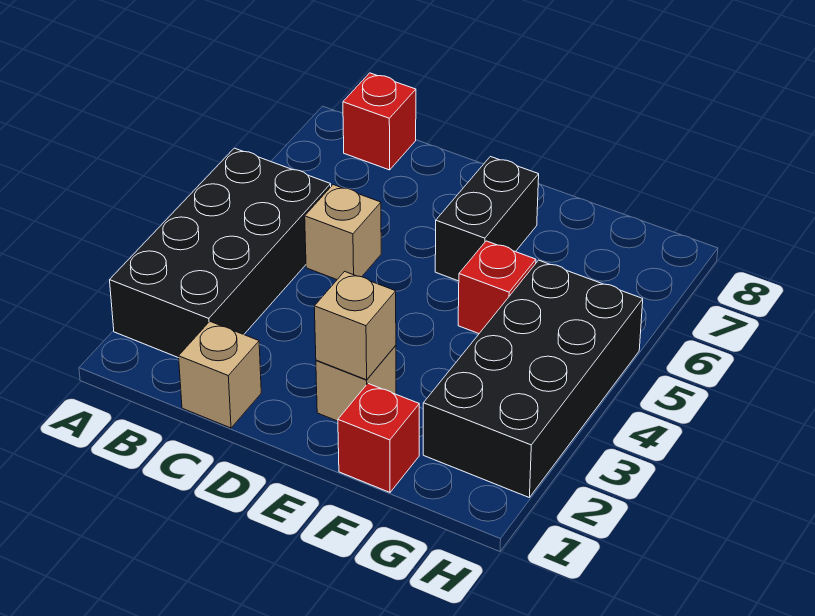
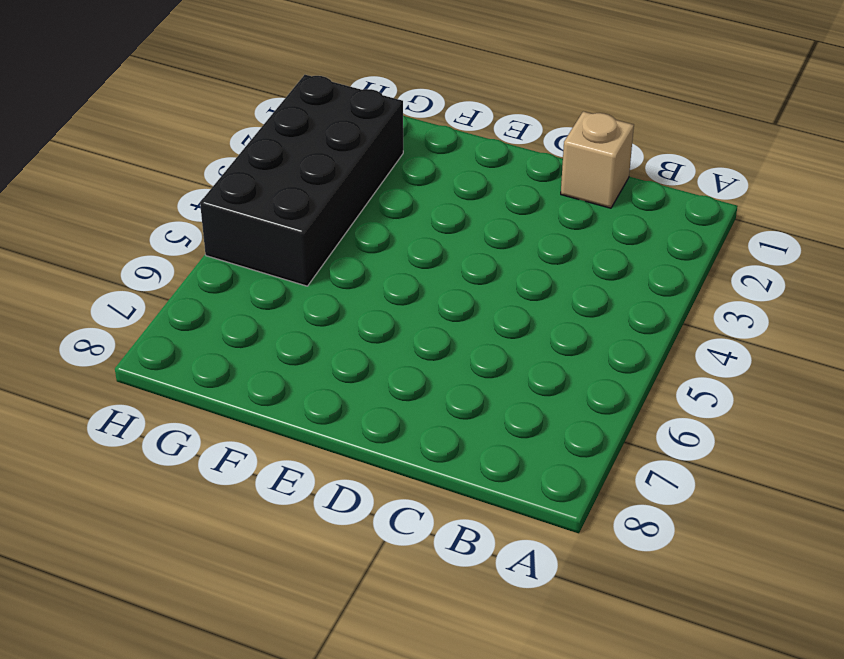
none -> black brick A2:B5 level 1
none -> red brick B8 level 1

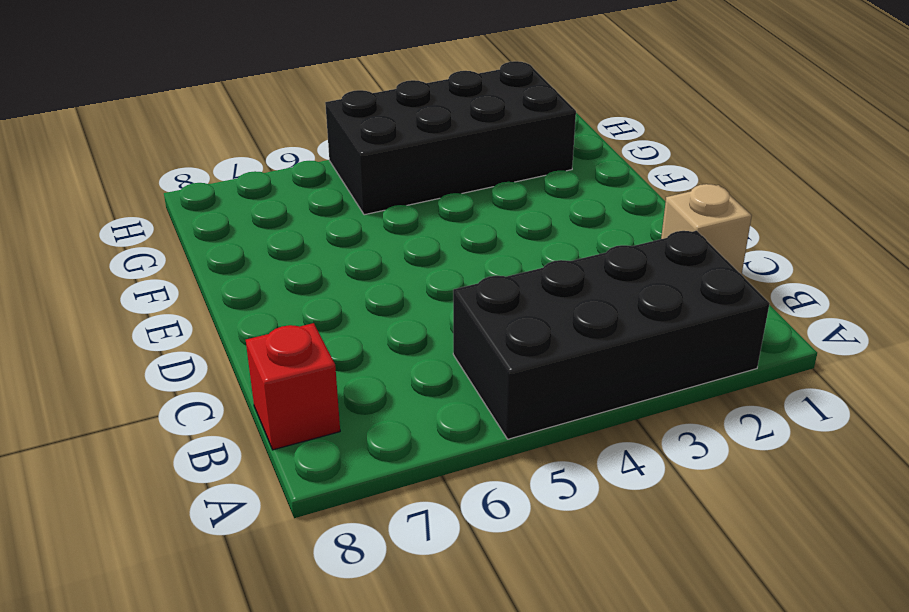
none -> tan brick C5 level 1
none -> tan brick E2 level 1

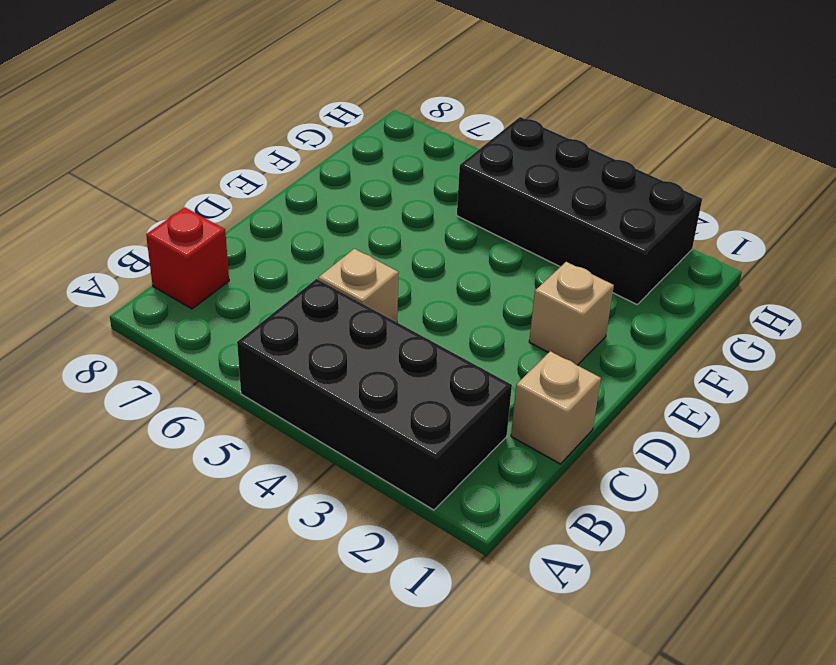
none -> black brick E6:E7 level 1
none -> red brick F1 level 1

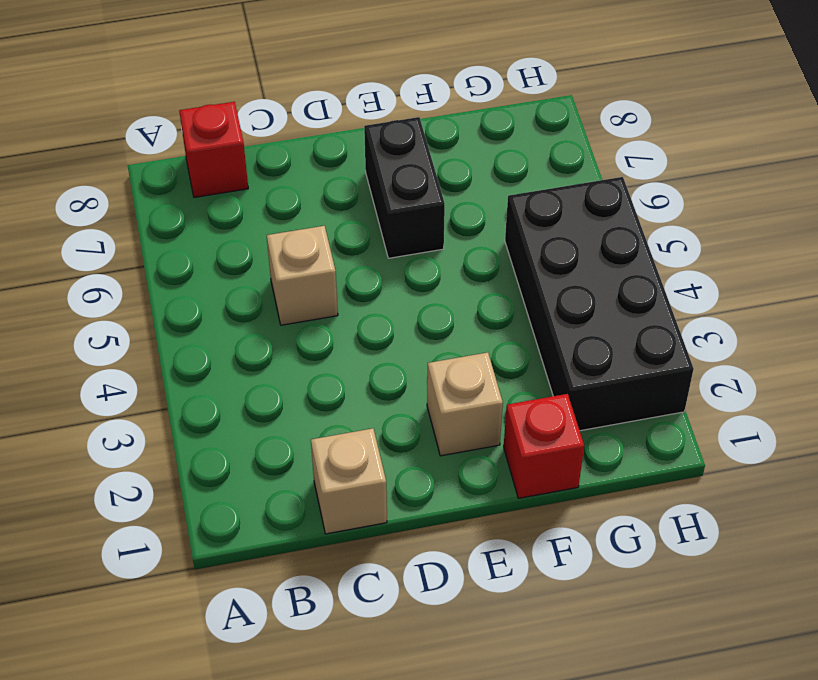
none -> black brick A2:B5 level 1
none -> red brick F5 level 1

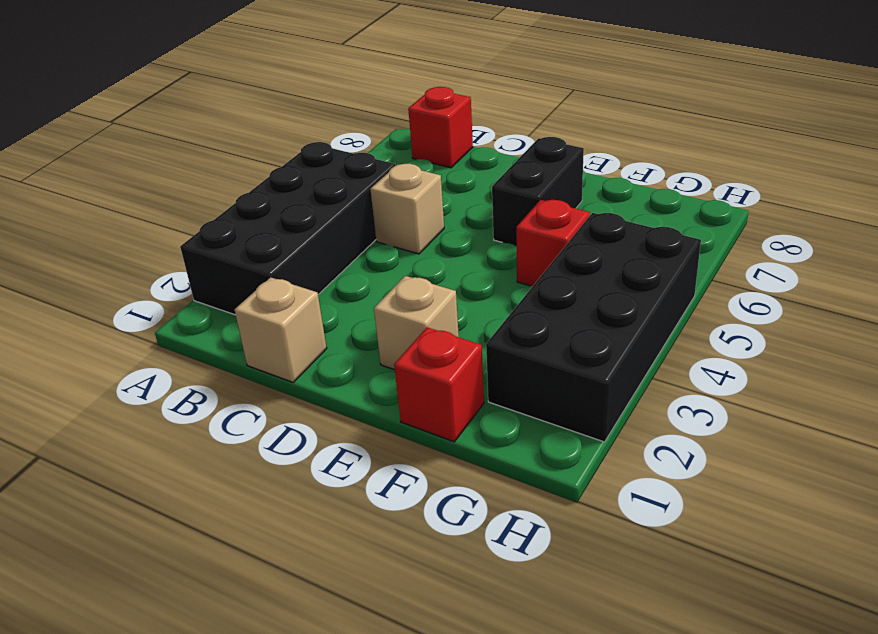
none -> tan brick E2 level 2

